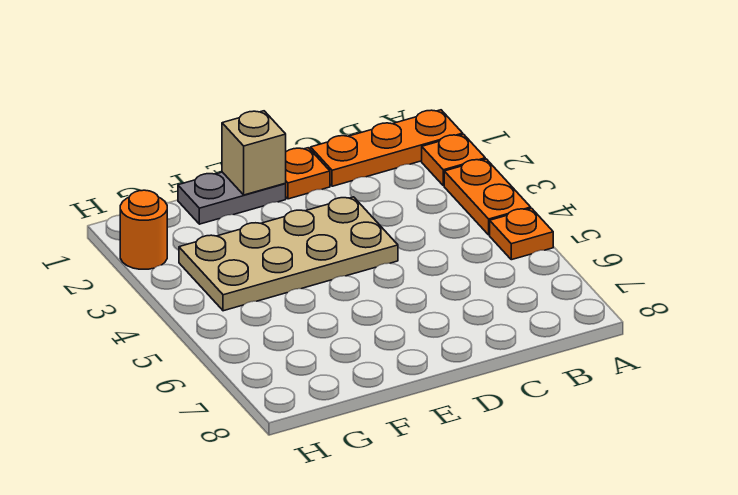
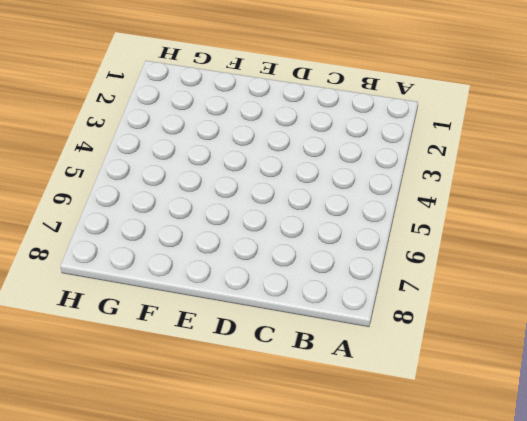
none -> orange plate A1:C1 level 1
none -> orange plate A2 level 1

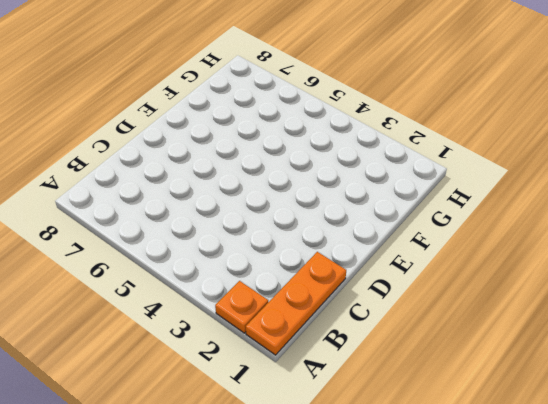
none -> orange plate A3:A4 level 1
none -> orange plate A5 level 1

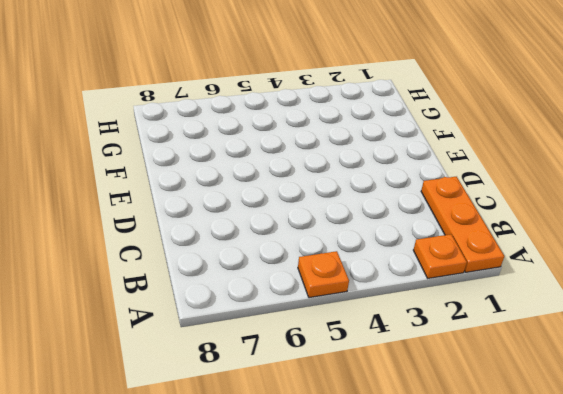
none -> orange plate A3:A4 level 1
none -> orange plate D1 level 1

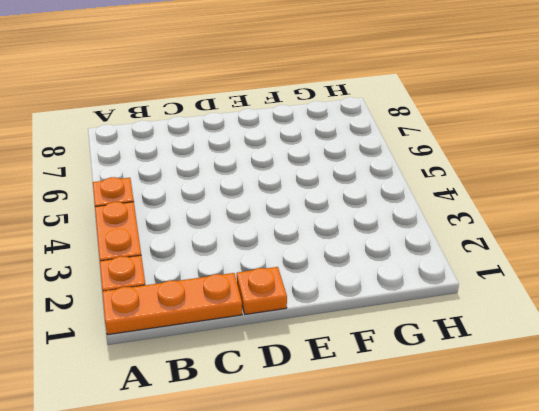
none -> tan plate D3:G4 level 1
none -> grey plate E1:F1 level 1

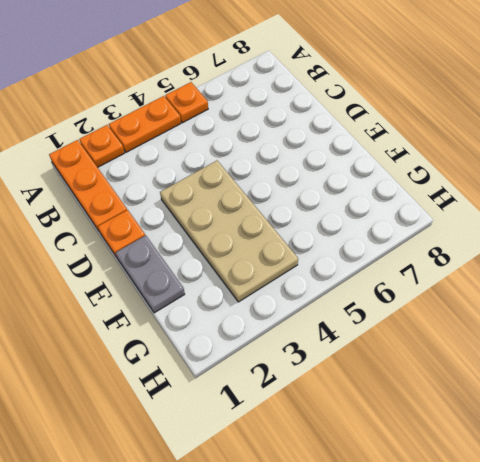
none -> orange round brick H2 level 1
none -> tan brick E1 level 2

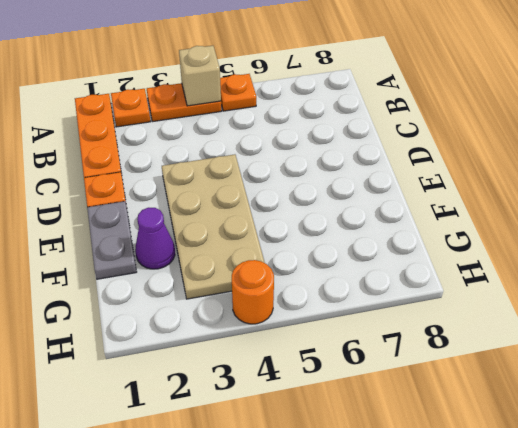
tan brick A4 level 2 -> tan brick E1 level 2
purple cone F2 level 1 -> none
orange round brick H4 level 1 -> orange round brick H2 level 1

